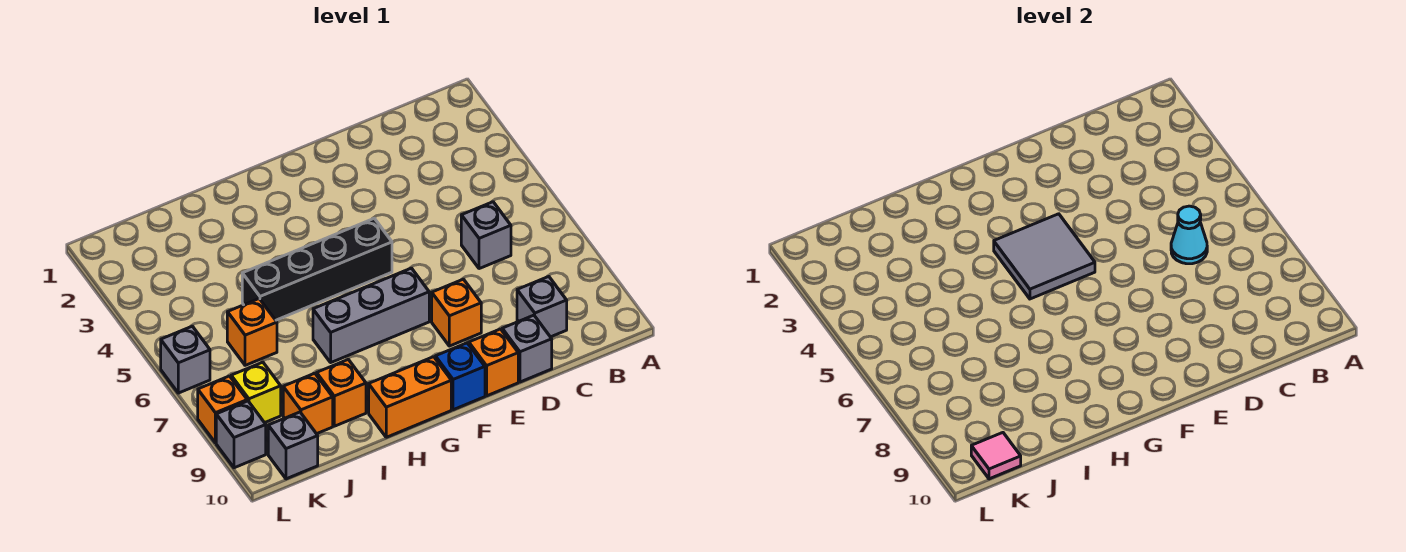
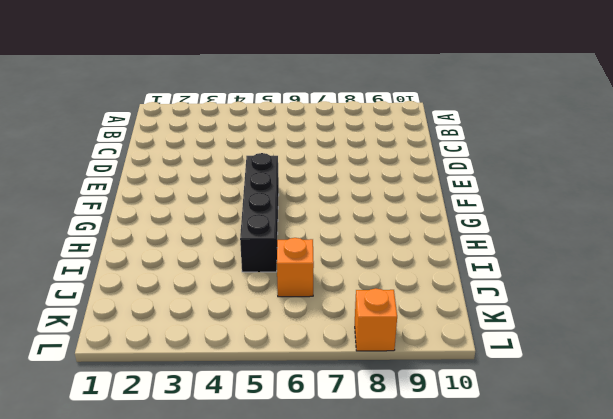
none -> grey brick C6 level 1
none -> grey brick C9 level 1
none -> grey brick D10 level 1

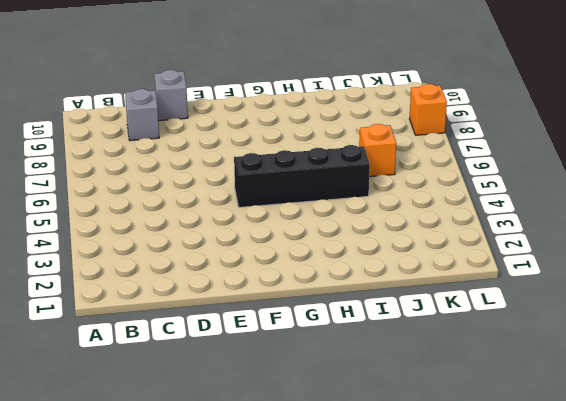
none -> grey brick C6 level 1
none -> orange brick E8 level 1
none -> orange brick E10 level 1

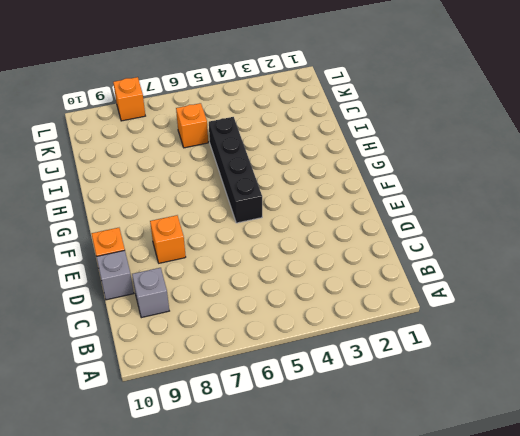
none -> grey brick C6 level 1
none -> grey brick F7:H7 level 1
none -> blue brick F10 level 1

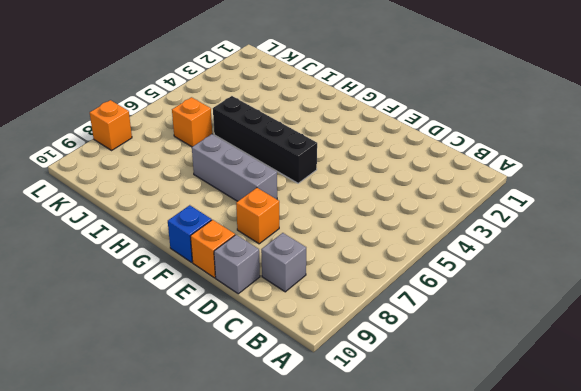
none -> grey brick C6 level 1
none -> orange brick G10:H10 level 1
none -> orange brick I9 level 1

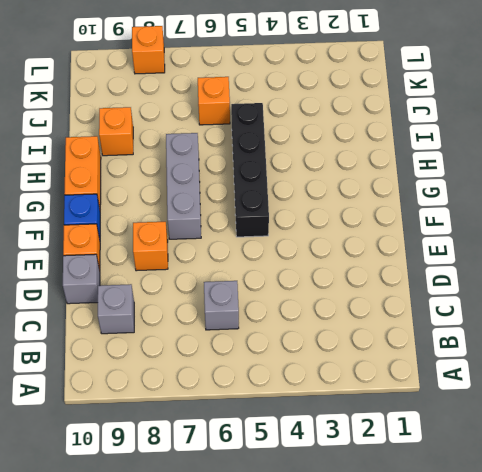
none -> orange brick J9 level 1
none -> yellow brick K8 level 1
none -> grey brick K10 level 1

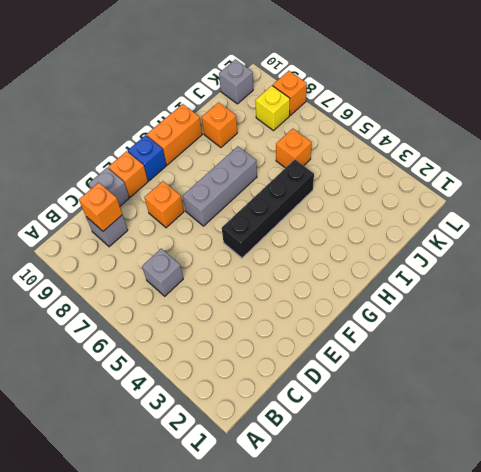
orange brick C9 level 2 -> orange brick J9 level 1
none -> grey brick L6 level 1
none -> grey brick L9 level 1
none -> cyan cone C6 level 2

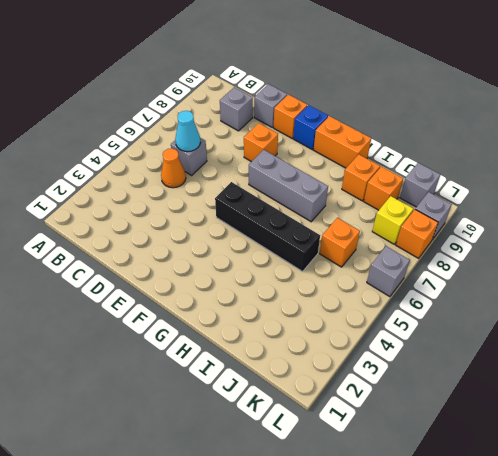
orange cone C5 level 1 -> none
none -> grey tile F4:G5 level 2
none -> pink tile K10 level 2

